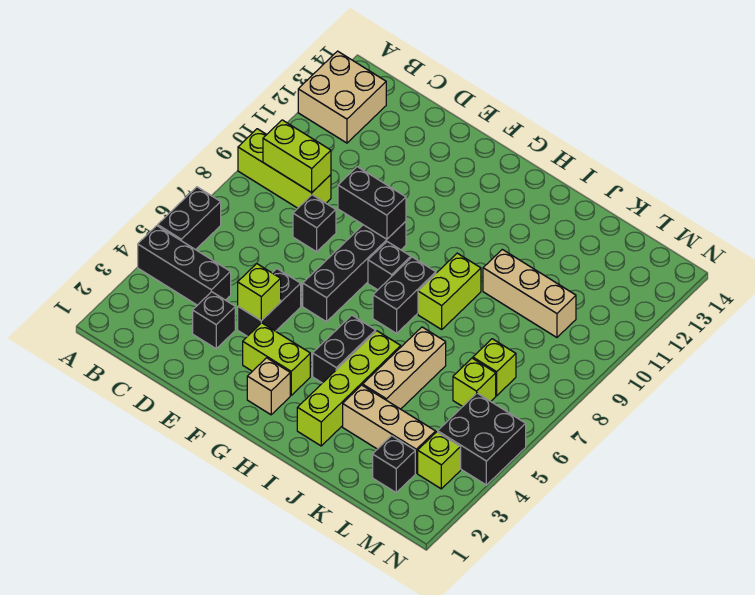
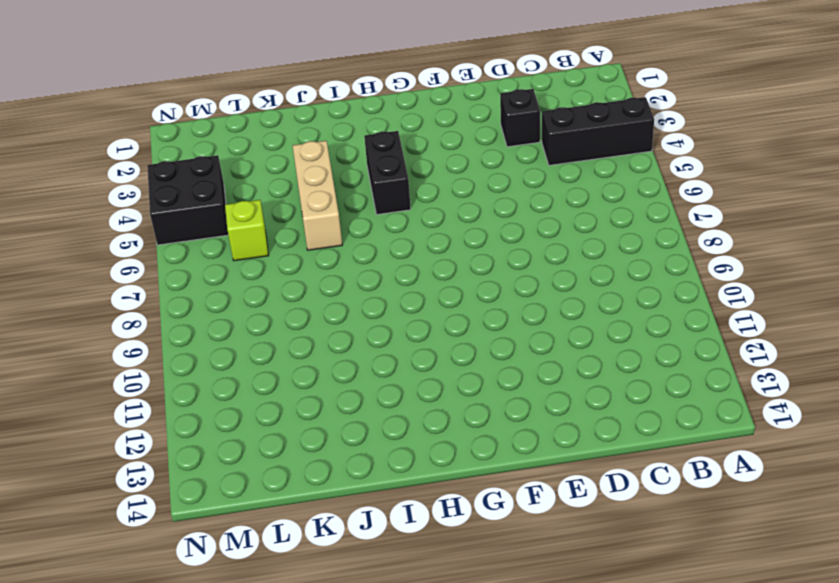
none -> black brick A5:A6 level 1
none -> lime brick A9:C9 level 1
none -> tan brick A12:B13 level 1

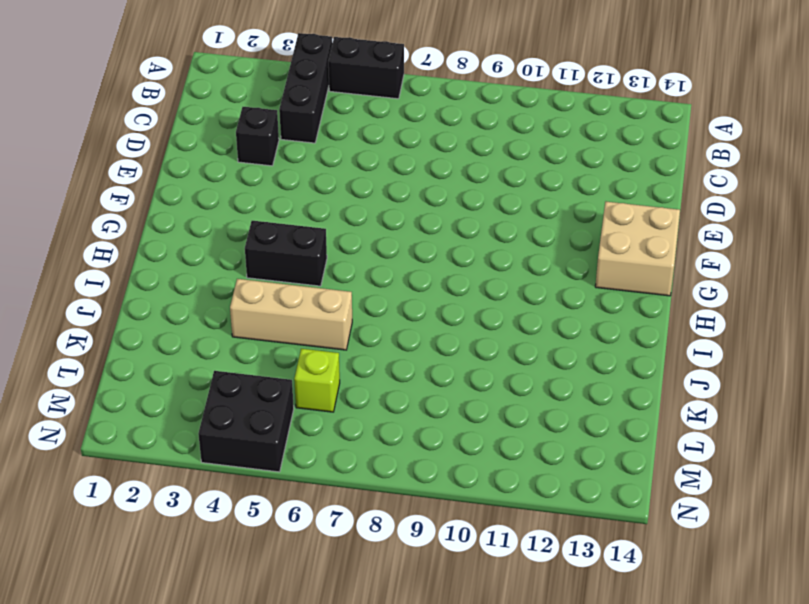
tan brick F13:G14 level 1 -> tan brick A12:B13 level 1
none -> lime brick A9:C9 level 1
none -> black brick D8 level 1
none -> black brick E4:E5 level 1

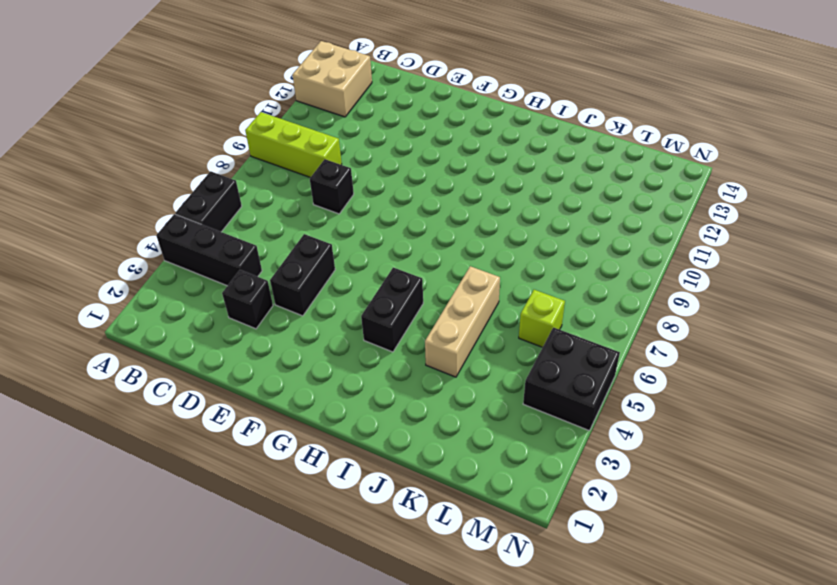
none -> lime brick F3:G3 level 1
none -> black brick F6:F9 level 1
none -> tan brick G2 level 1

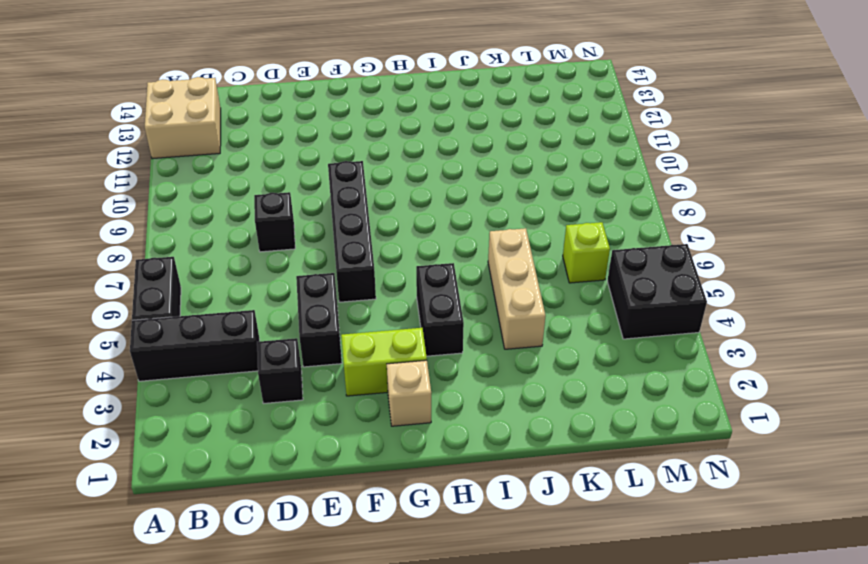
none -> lime brick A9:C9 level 1
none -> black brick G8 level 1
none -> black brick H7:H8 level 1

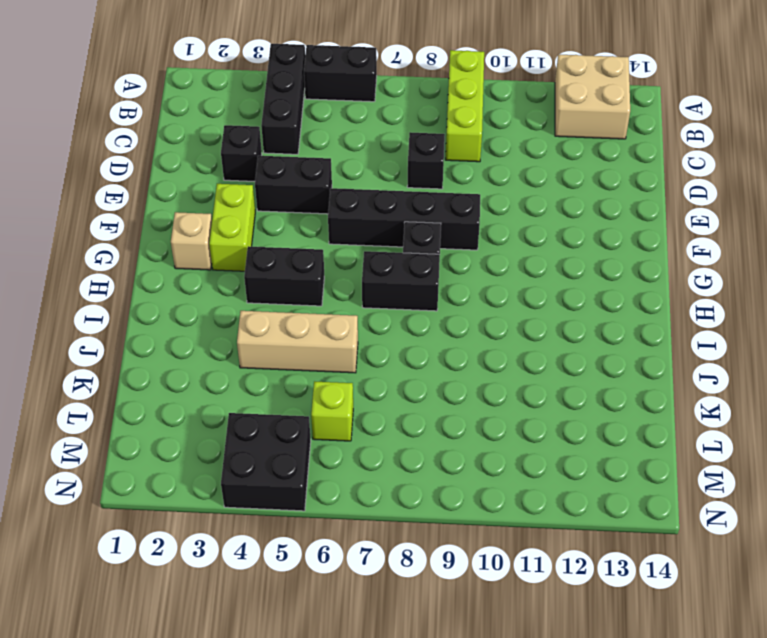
none -> lime brick I2:I5 level 1
none -> lime brick I8:I9 level 1
none -> tan brick J3:L3 level 1

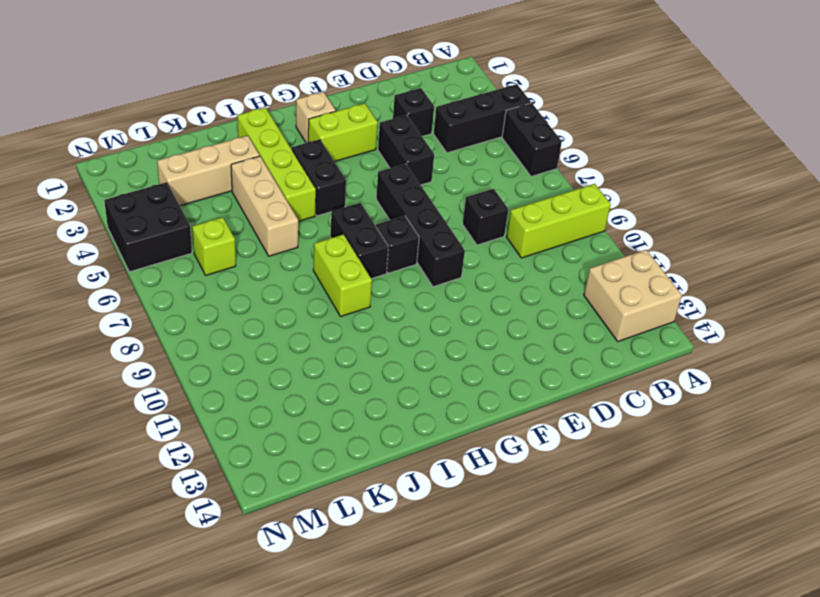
none -> tan brick J10:L10 level 1
none -> black brick L2 level 1
none -> lime brick L7 level 1

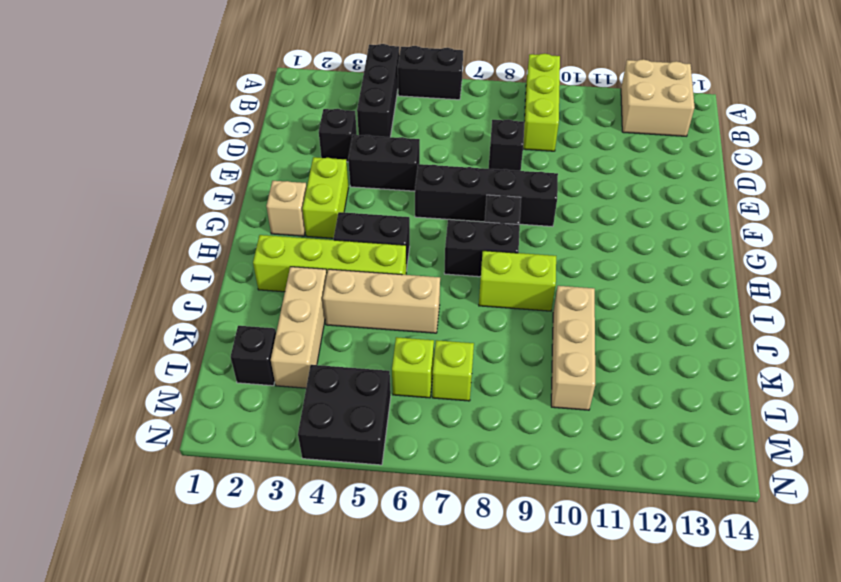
none -> lime brick M3 level 1
none -> lime brick B9:C9 level 2
none -> lime brick E4 level 2

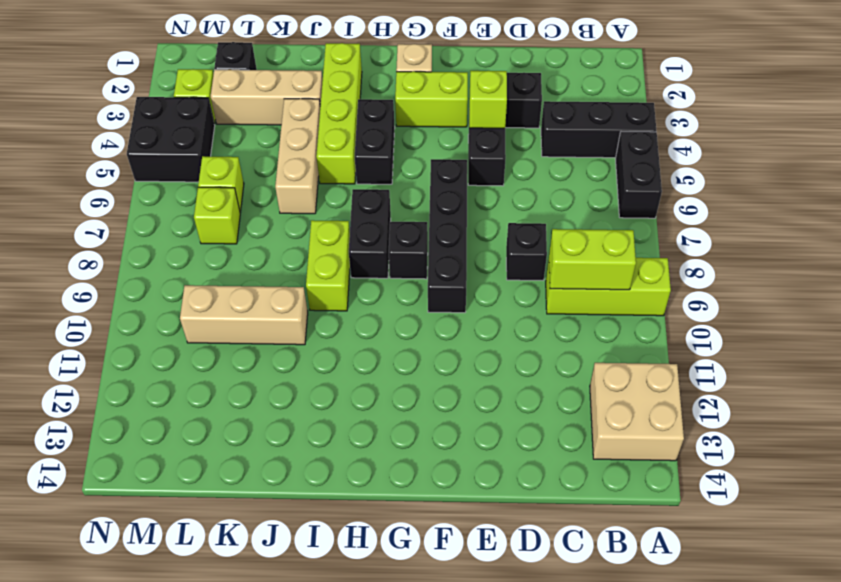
none -> black brick E9:F9 level 2

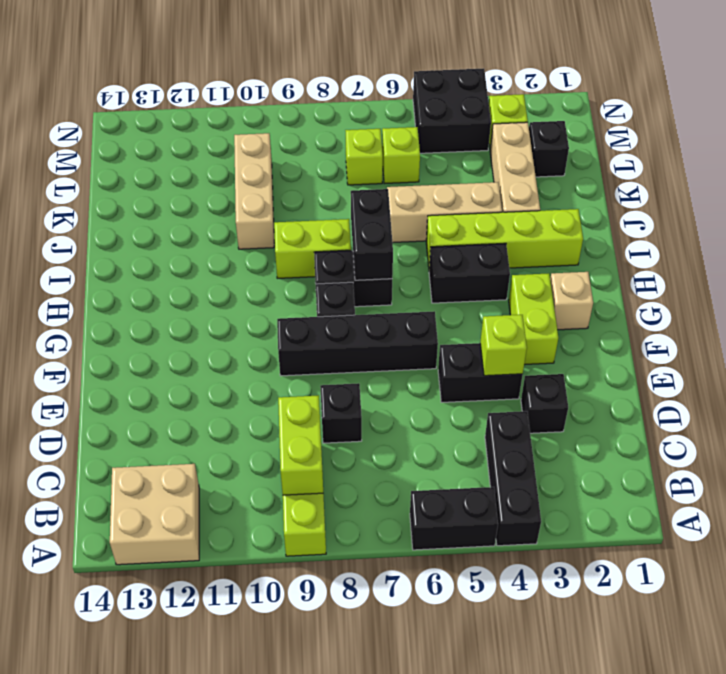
black brick H7:I7 level 2 -> black brick E9:F9 level 2

